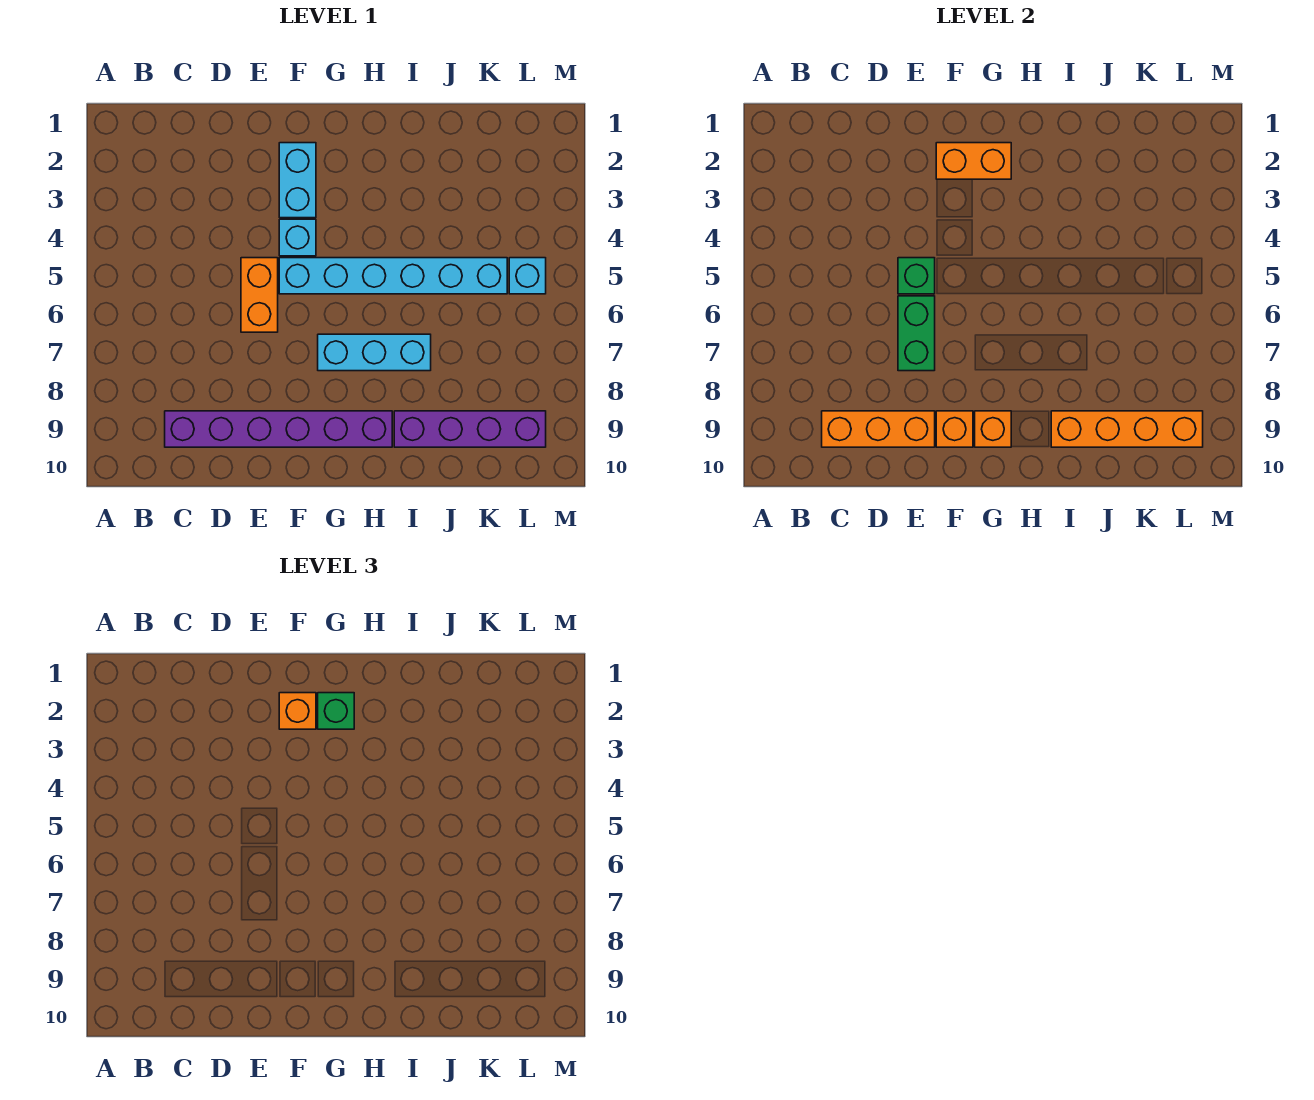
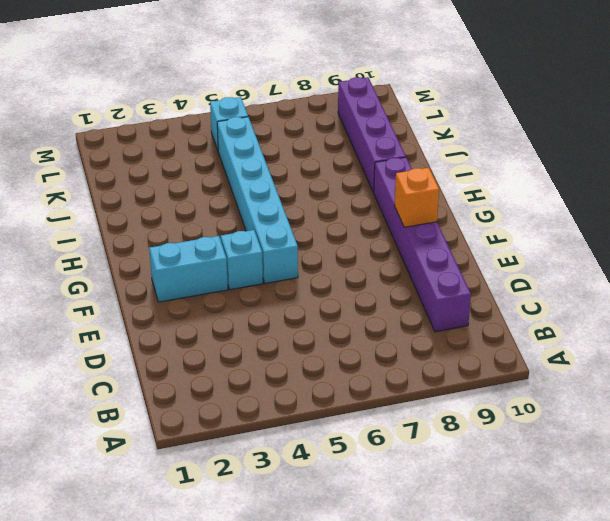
none -> orange brick E5:E6 level 1
none -> cyan brick G7:I7 level 1
none -> orange brick C9:E9 level 2

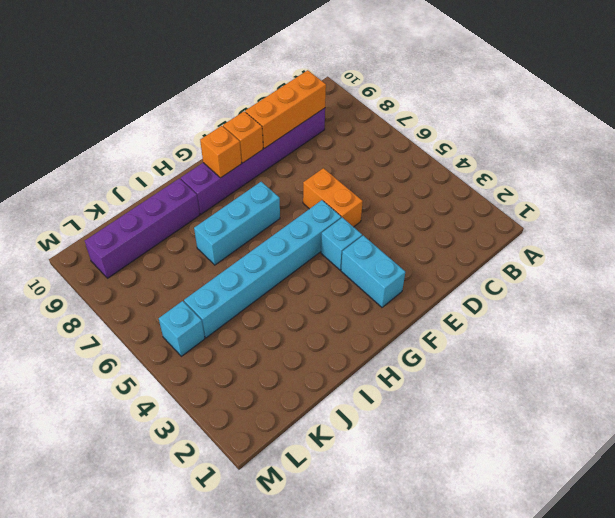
none -> green brick E5 level 2
none -> green brick E6:E7 level 2
none -> orange brick F2:G2 level 2

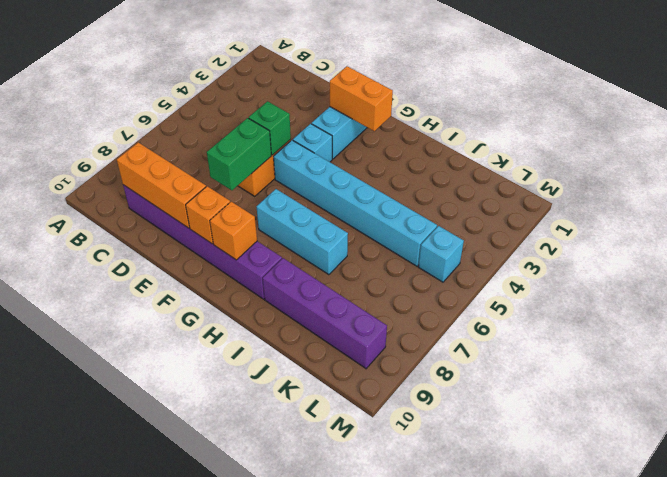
none -> orange brick I9:L9 level 2
none -> orange brick F2 level 3
none -> green brick G2 level 3

